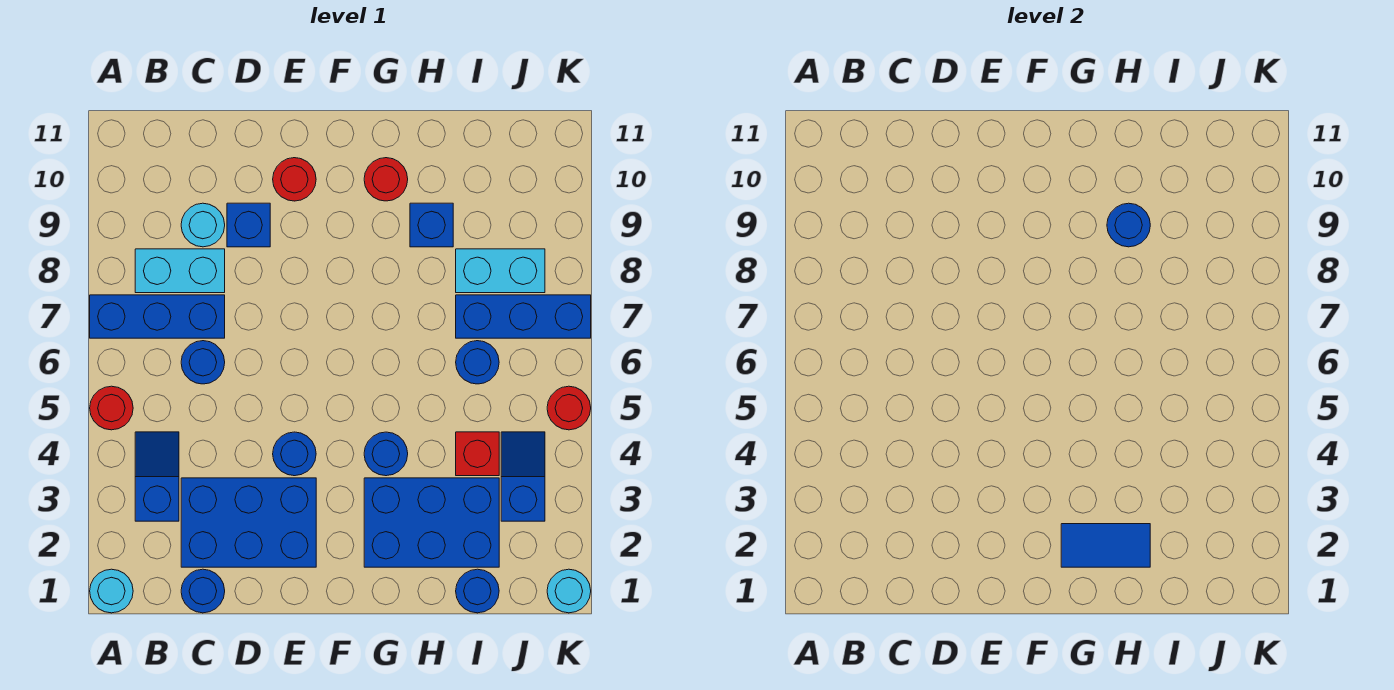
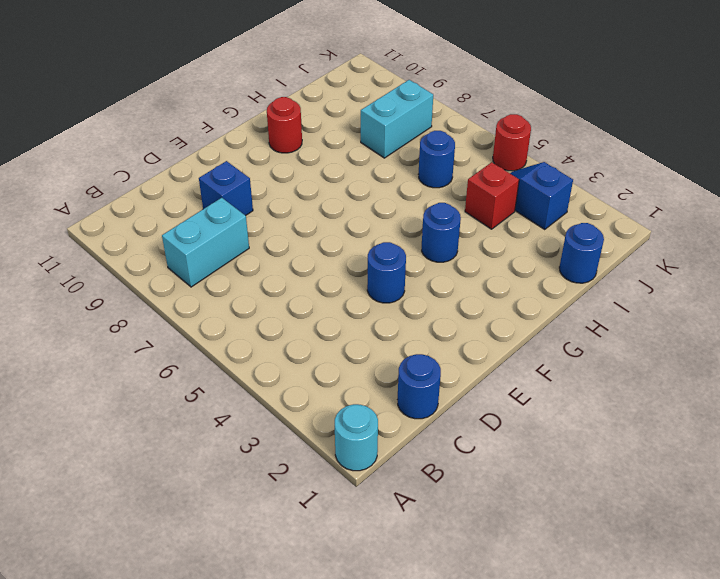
none -> red round brick A5 level 1
none -> blue brick A7:C7 level 1
none -> blue slope B3:B4 level 1 top 3

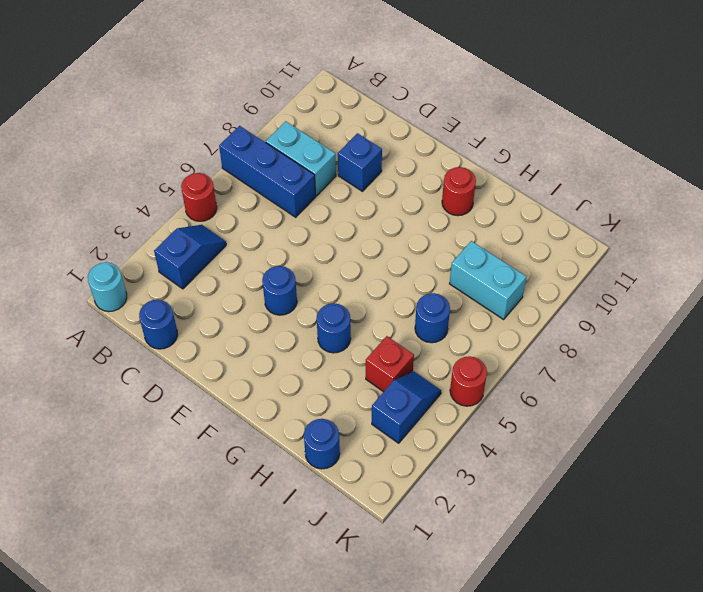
none -> blue brick C2:E3 level 1
none -> blue round brick C6 level 1
none -> cyan round brick C9 level 1

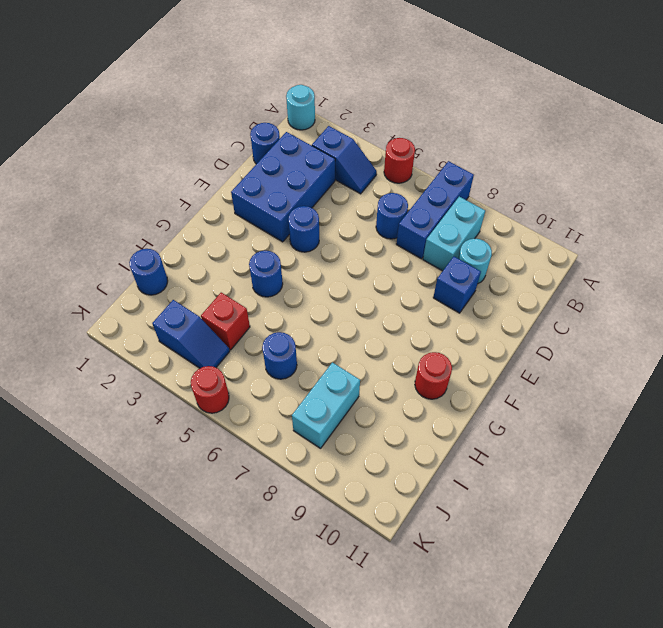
none -> red round brick E10 level 1
none -> blue brick G2:I3 level 1
none -> blue brick H9 level 1

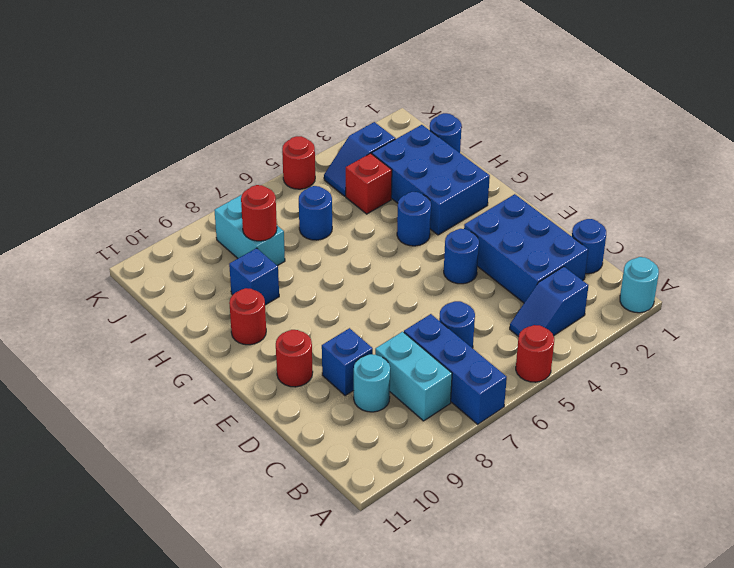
red round brick I8 level 2 -> none
none -> blue brick I7:K7 level 1
none -> cyan round brick K1 level 1
none -> blue tile G2:H2 level 2

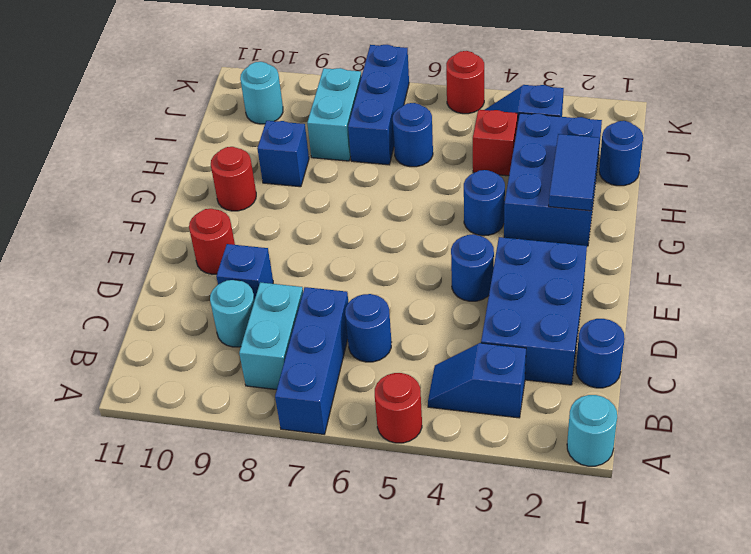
cyan round brick J10 level 1 -> cyan round brick K1 level 1
none -> blue round brick H9 level 2

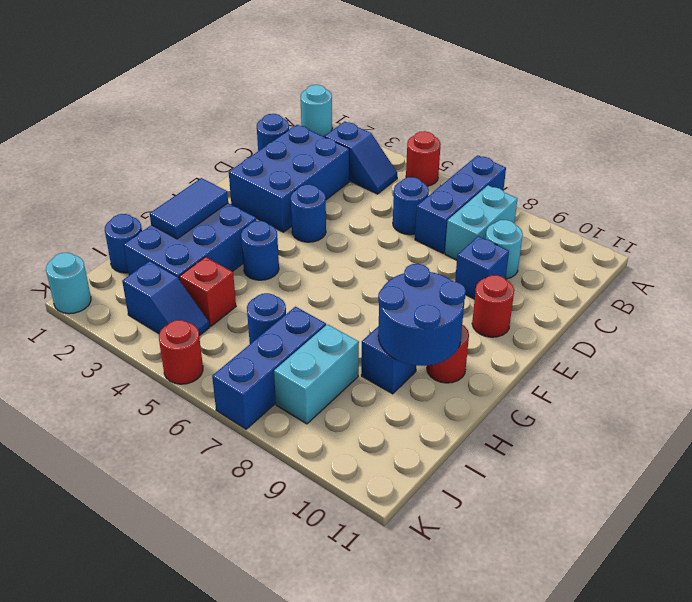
blue round brick G9:H10 level 2 -> blue round brick H9 level 2

